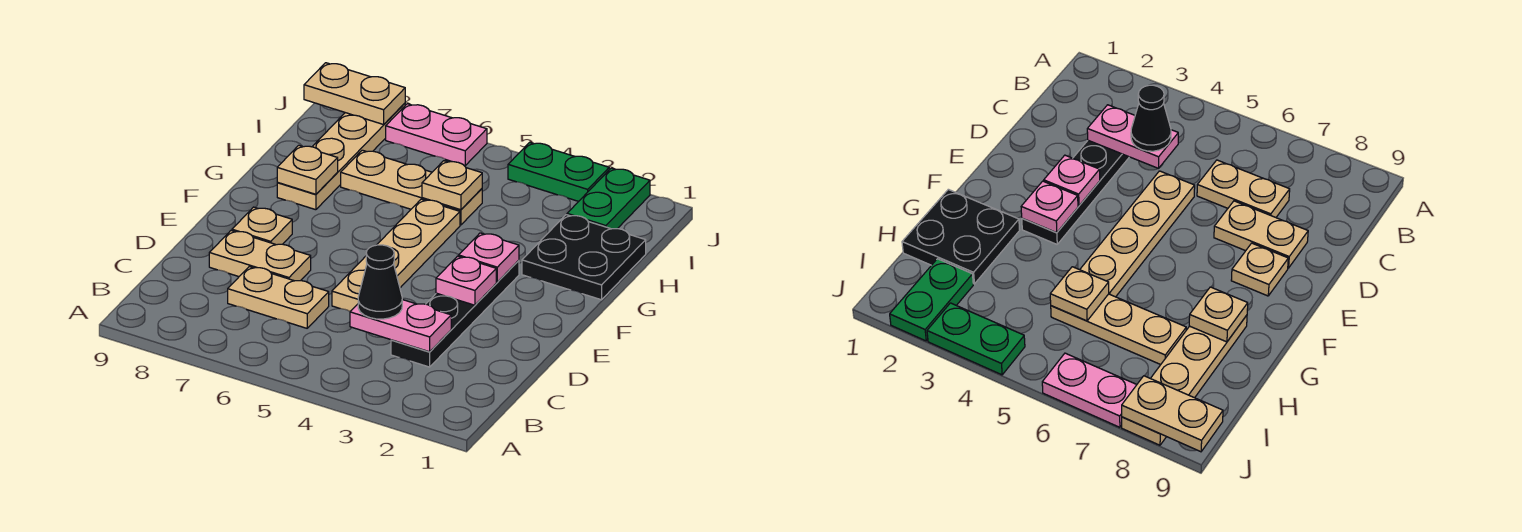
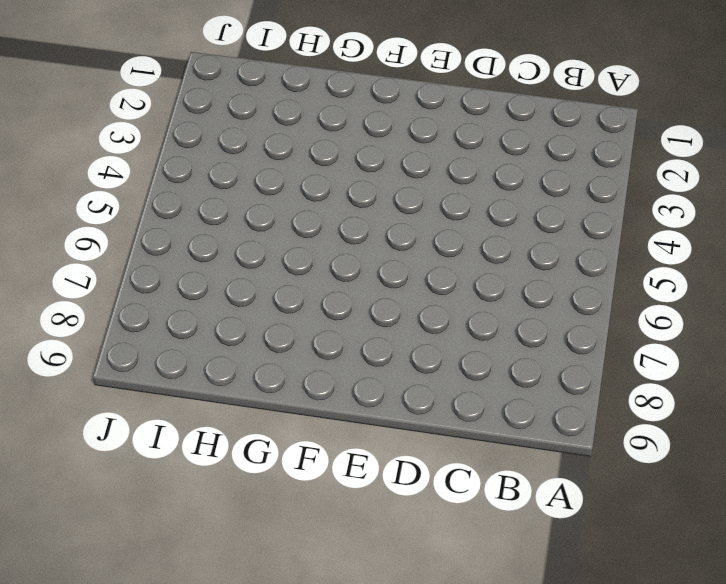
none -> black plate C3:F3 level 1
none -> tan plate C6:C7 level 1
none -> tan plate D5:G5 level 1

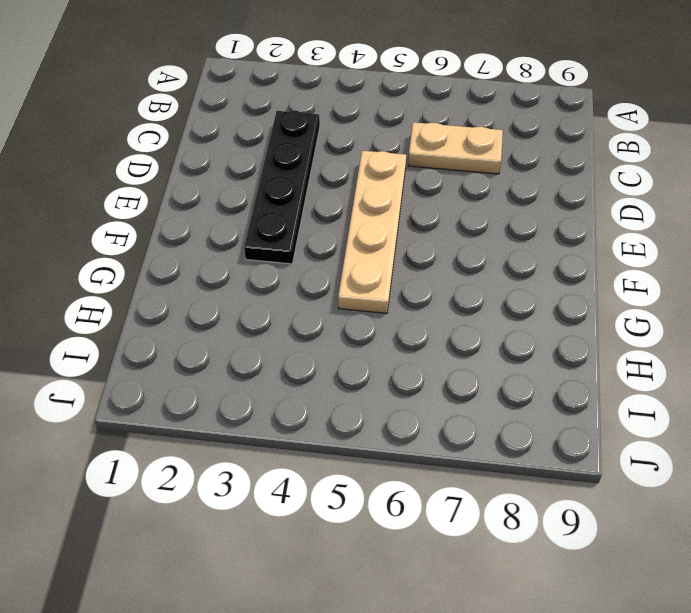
none -> tan plate D7:D8 level 1
none -> tan plate E8 level 1
none -> black plate G1:H2 level 1

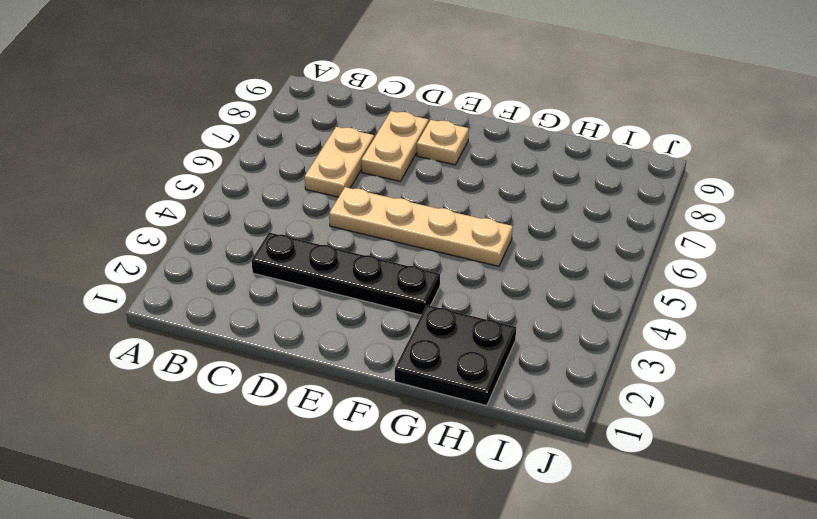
none -> tan plate G8:J8 level 1
none -> tan plate H5:H7 level 1
none -> green plate I2:J2 level 1

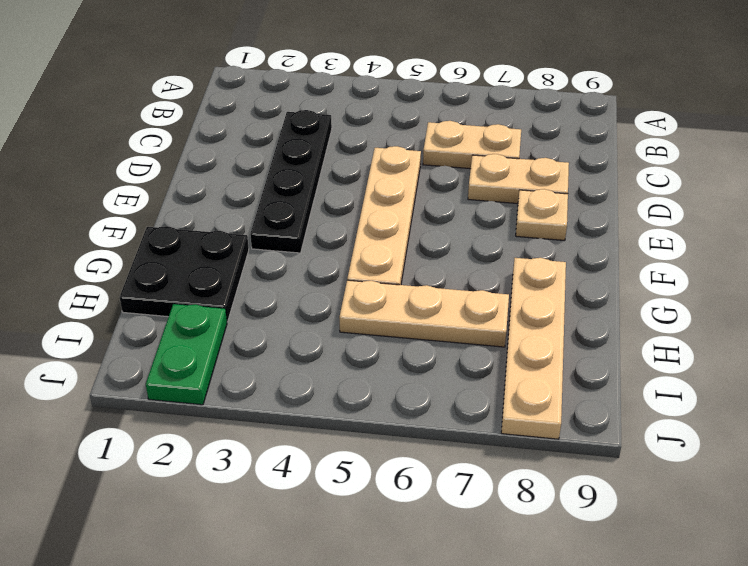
none -> green plate J3:J4 level 1
none -> pink plate J6:J7 level 1
none -> pink plate C3:C4 level 2

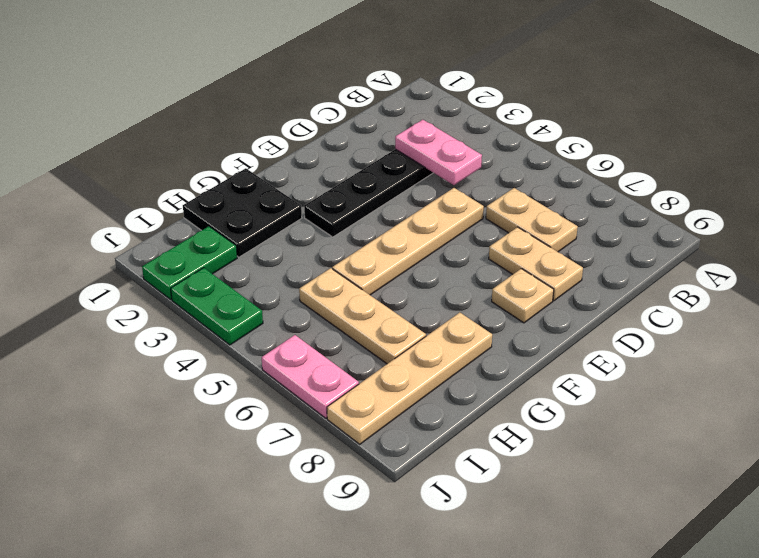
none -> pink plate E3 level 2
none -> pink plate F3 level 2
none -> tan plate G8 level 2

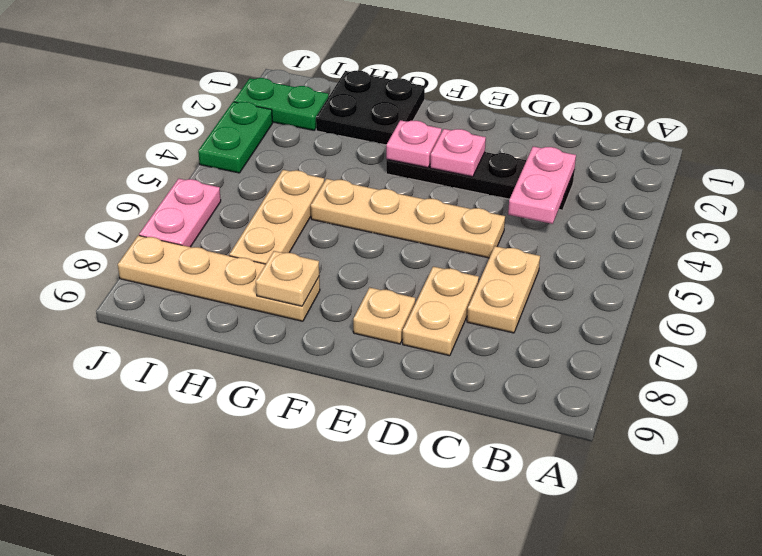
none -> tan plate H5 level 2
none -> tan plate J8:J9 level 2
none -> black cone C4 level 3

